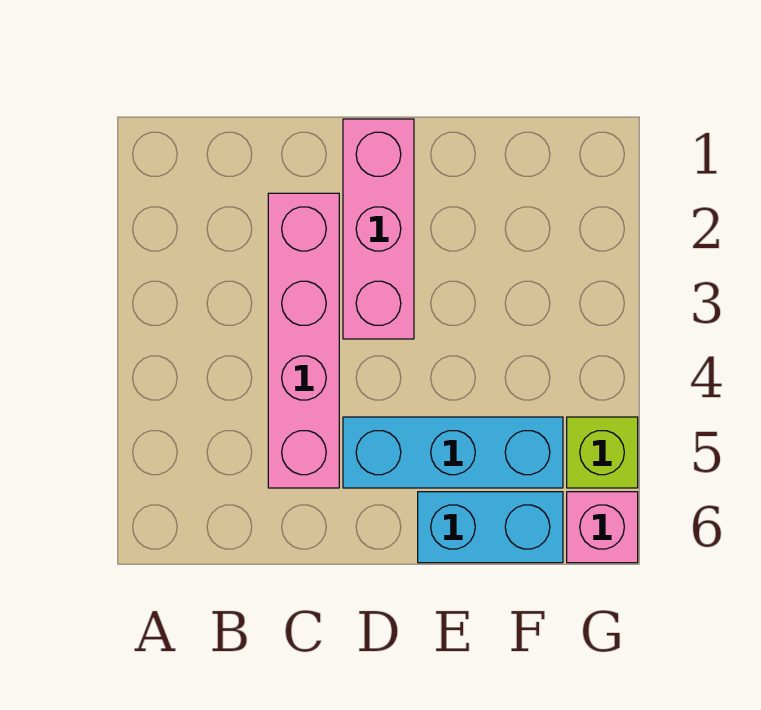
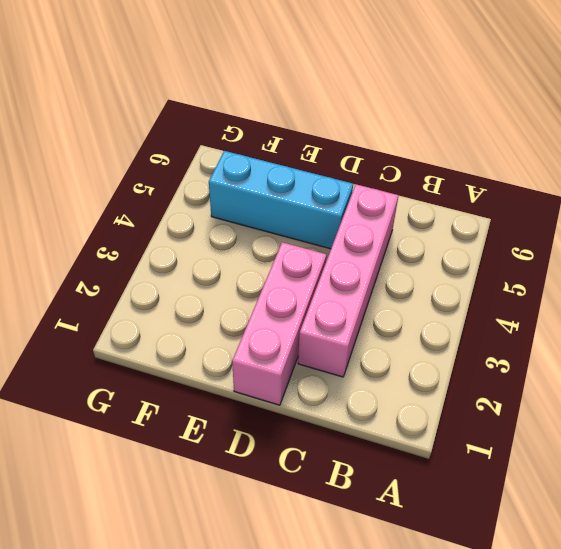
none -> cyan brick E6:F6 level 1
none -> lime brick G5 level 1

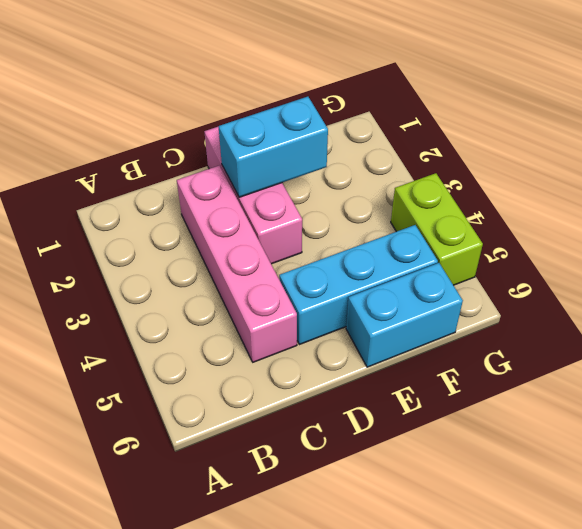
cyan brick D2:E2 level 2 -> none
lime brick G4:G5 level 1 -> lime brick G5 level 1
none -> pink brick G6 level 1

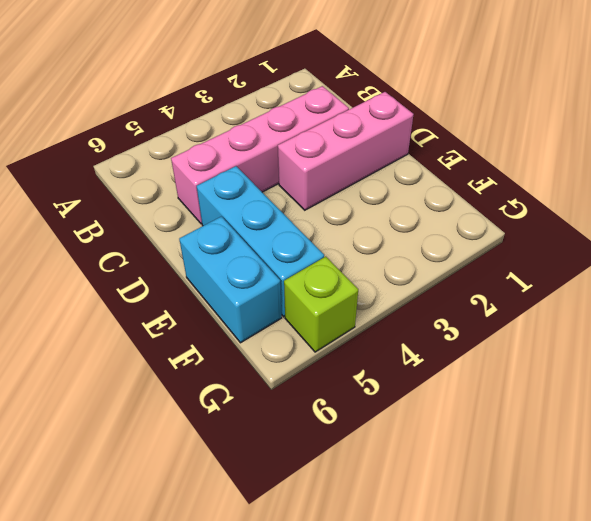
none -> pink brick G6 level 1

